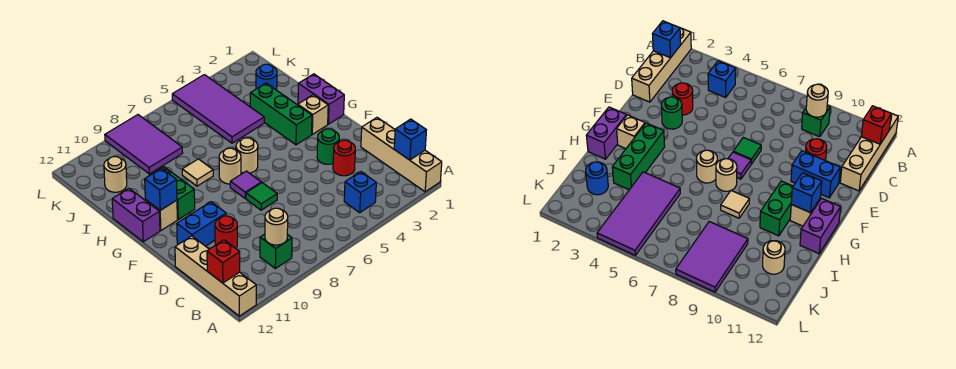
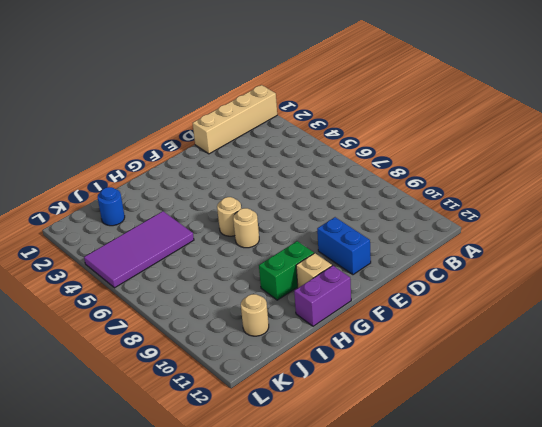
none -> tan brick A12:D12 level 1
none -> blue brick B4 level 1
none -> green brick B9 level 1

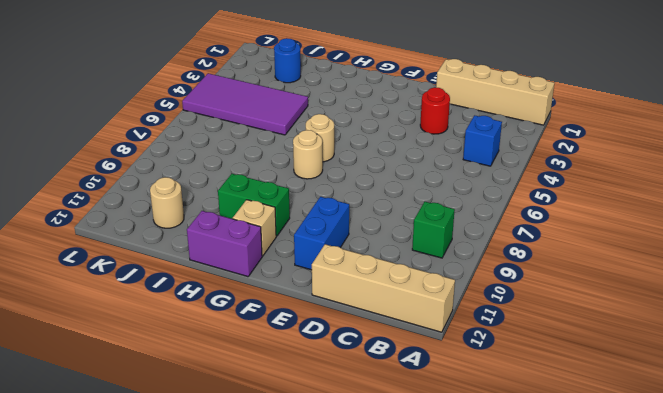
none -> red round brick D10 level 1
none -> green round brick E3 level 1
none -> green tile E7 level 1

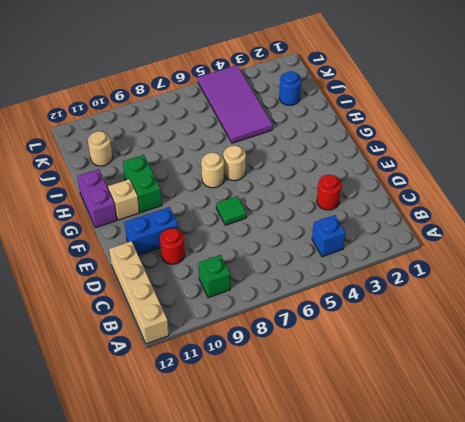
none -> tan brick A1:D1 level 1
none -> green round brick E3 level 1
none -> purple tile F7 level 1

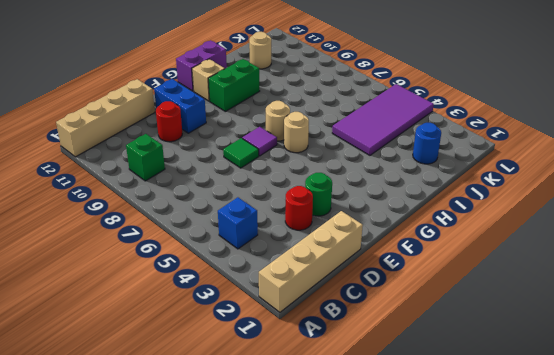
none -> purple brick G1:H1 level 1
none -> tan brick G2 level 1
none -> green brick G3:I3 level 1

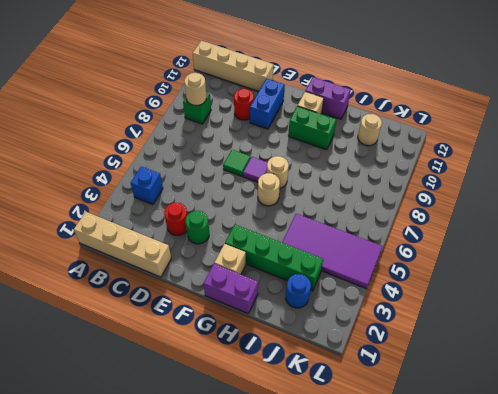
green brick G3:J3 level 1 -> green brick G3:I3 level 1
none -> tan tile H8 level 1
none -> purple tile J8:L9 level 1
none -> blue brick B1 level 2

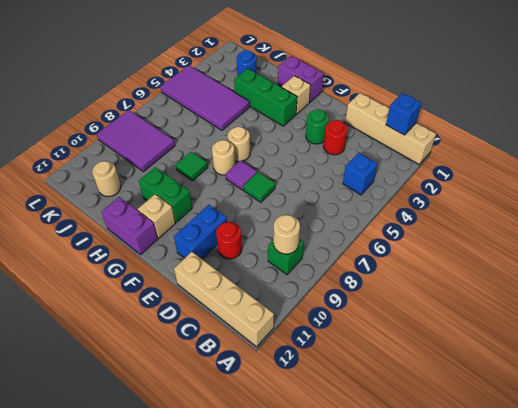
green tile H8 level 1 -> tan tile H8 level 1
none -> red brick B12 level 2
none -> blue brick G11 level 2

